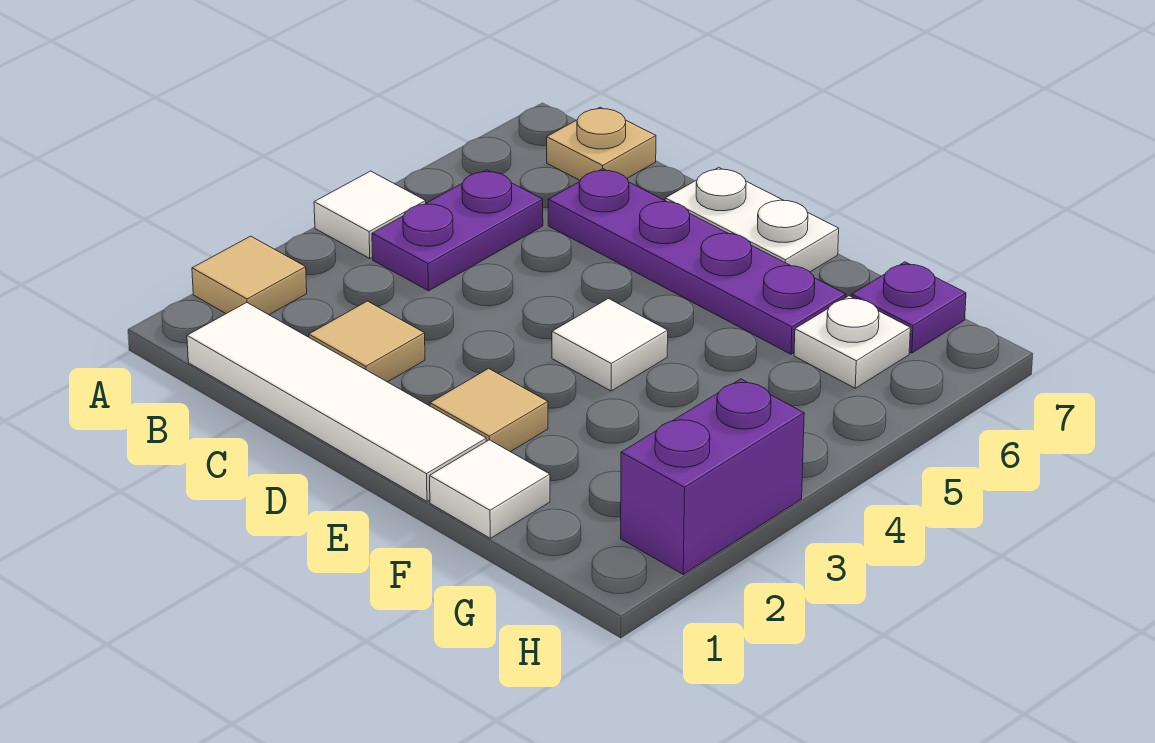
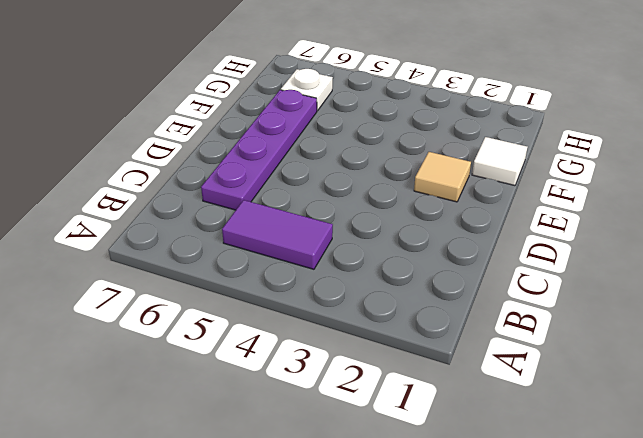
purple tile B4:B5 level 1 -> purple plate B4:B5 level 1
none -> tan tile A2 level 1
none -> white tile A4 level 1
none -> white tile B1:E1 level 1

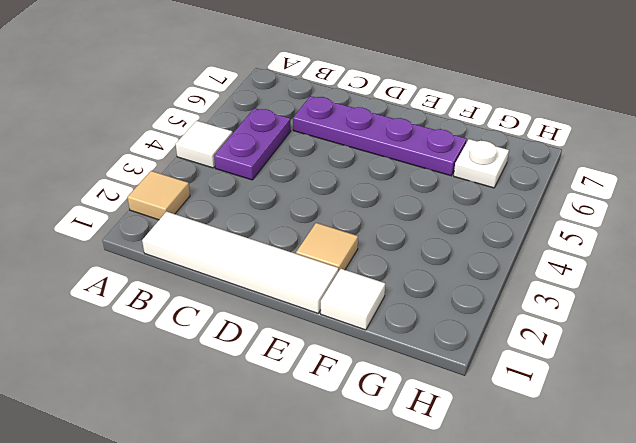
none -> tan plate B7 level 1
none -> tan tile C2 level 1
none -> white plate D7:E7 level 1

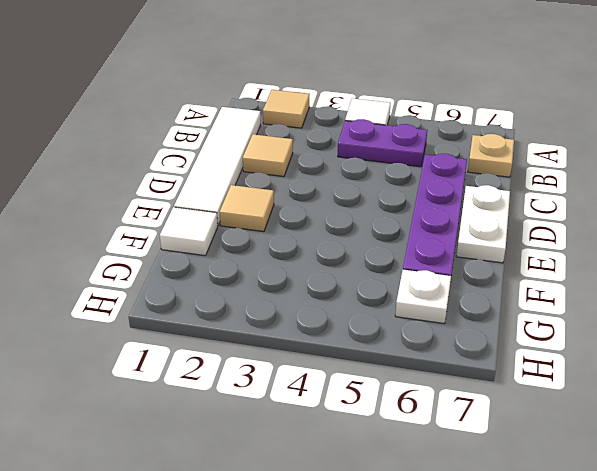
none -> white tile E4 level 1
none -> purple plate G7 level 1
none -> purple brick H2:H3 level 1

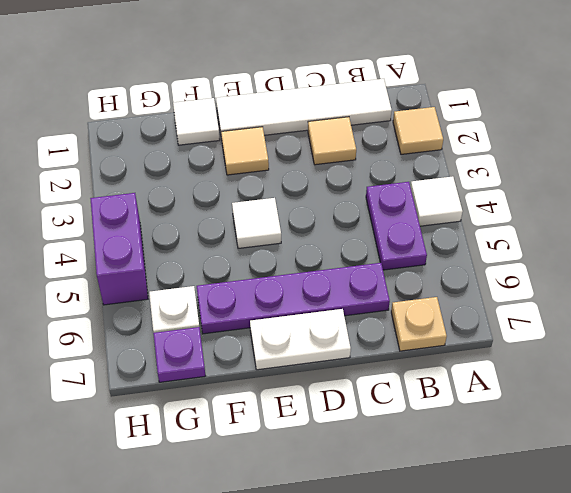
purple brick H4:H5 level 1 -> purple brick H2:H3 level 1

